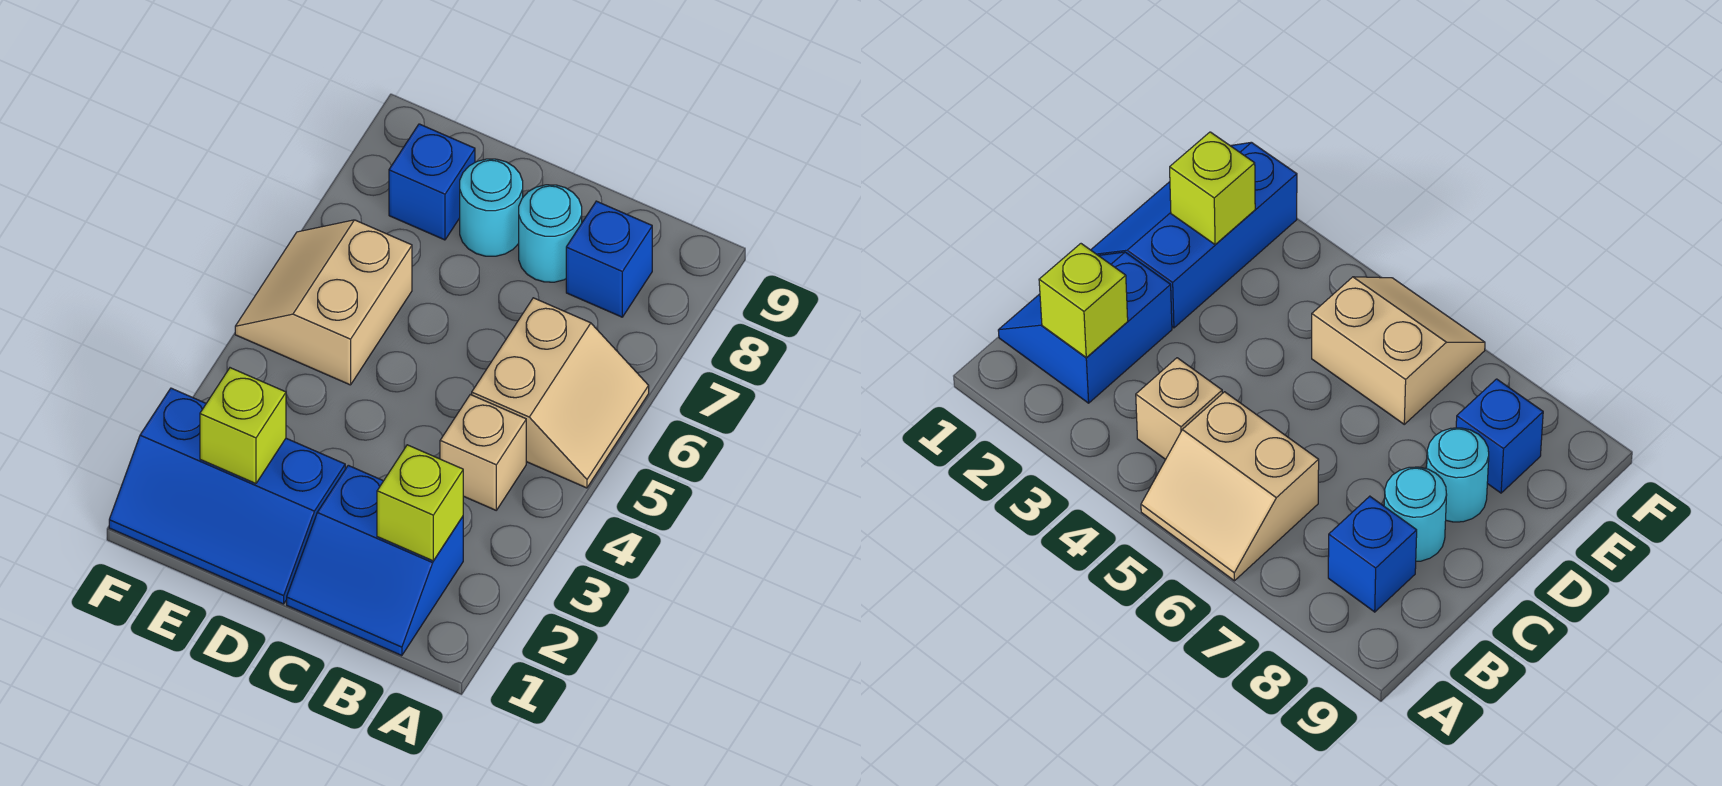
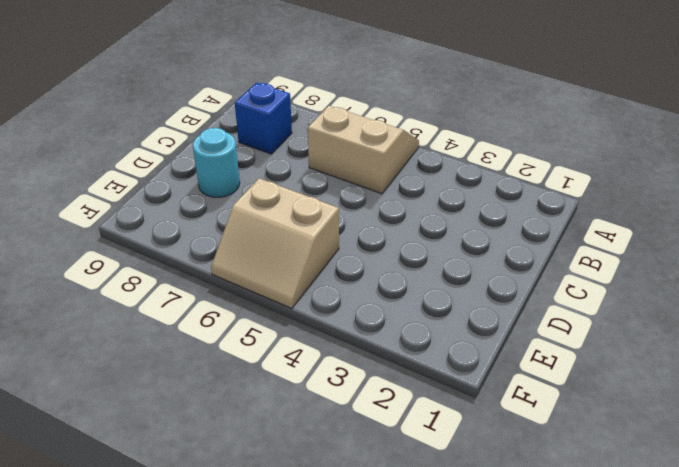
none -> blue slope B1:C2 level 1 top 2
none -> tan brick B4 level 1

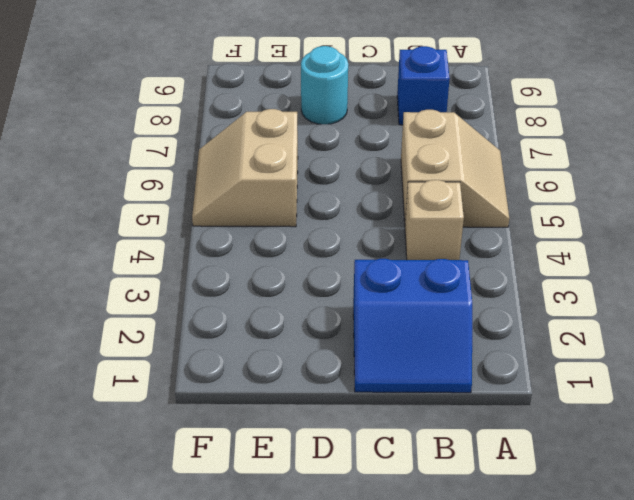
none -> cyan round brick C8 level 1
none -> blue slope D1:F2 level 1 top 2

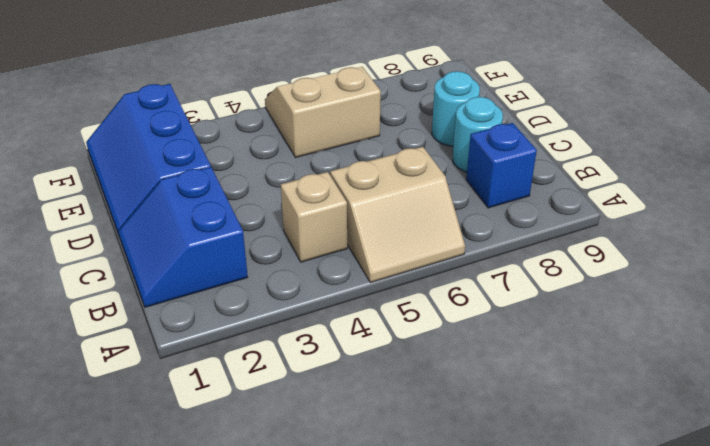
none -> blue brick E8 level 1
none -> lime brick B2 level 2

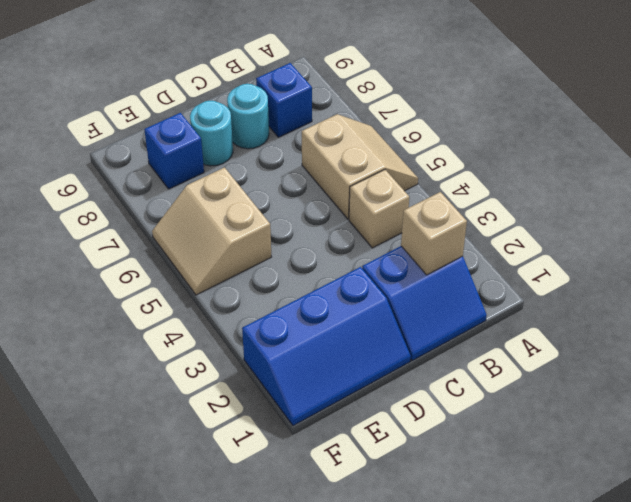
tan brick B2 level 2 -> lime brick B2 level 2
none -> lime brick E2 level 2

